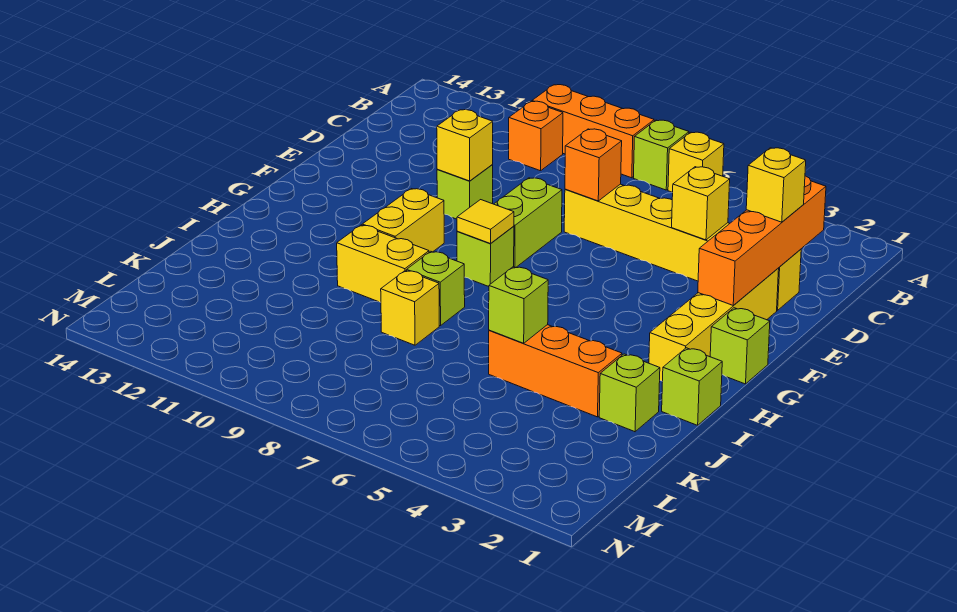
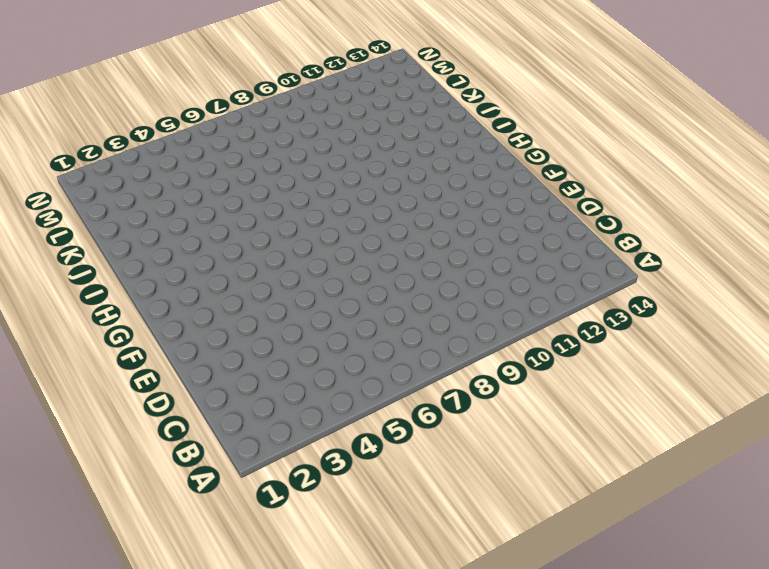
none -> yellow brick A6 level 1
none -> lime brick A7 level 1
none -> orange brick A8:A10 level 1

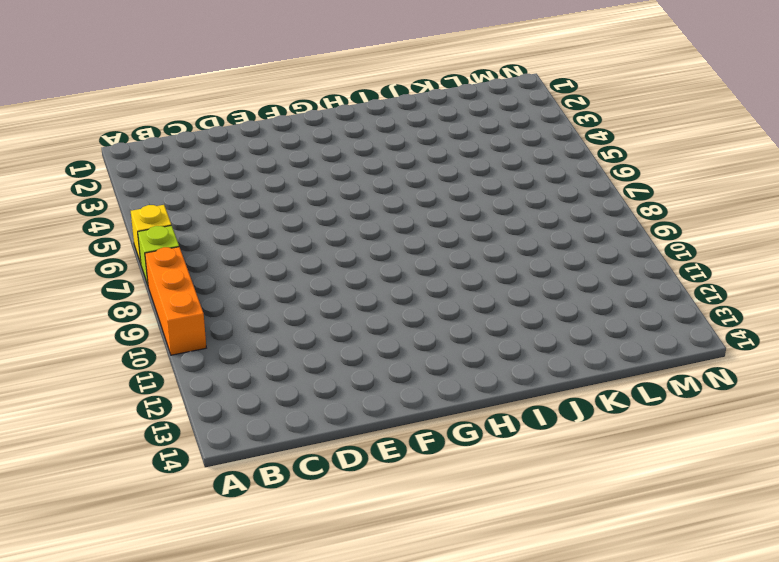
none -> orange brick B10 level 1
none -> yellow brick D2:D7 level 1
none -> yellow brick E2:H2 level 1

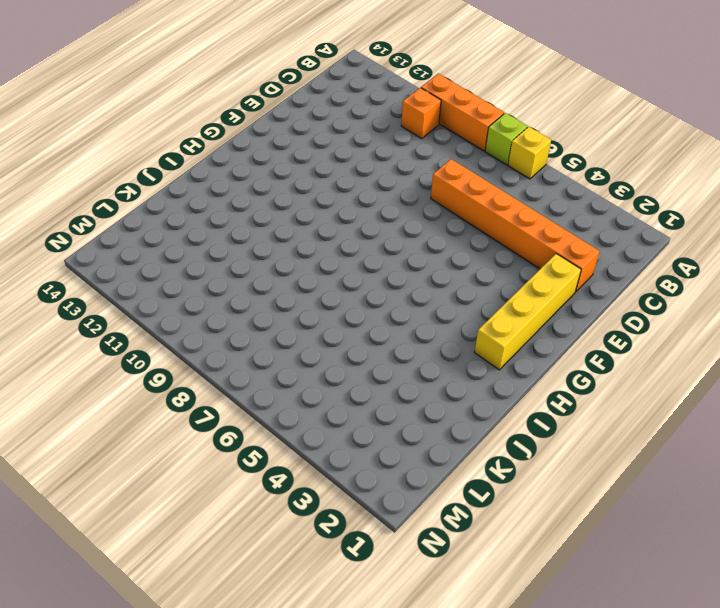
orange brick D2:D7 level 1 -> yellow brick D2:D7 level 1
none -> lime brick E8:F8 level 1
none -> lime brick E10 level 1
none -> lime brick G1 level 1

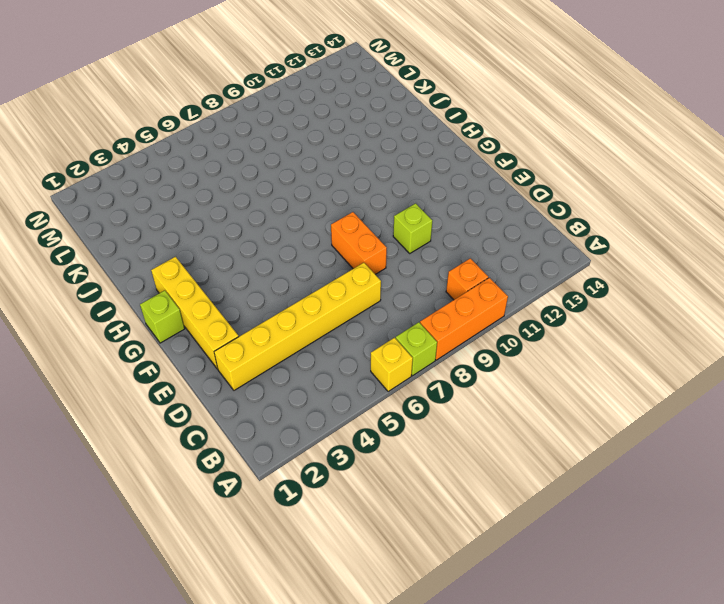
orange brick E8:F8 level 1 -> lime brick E8:F8 level 1
none -> lime brick G8 level 1
none -> yellow brick G10:H10 level 1
none -> lime brick I1 level 1

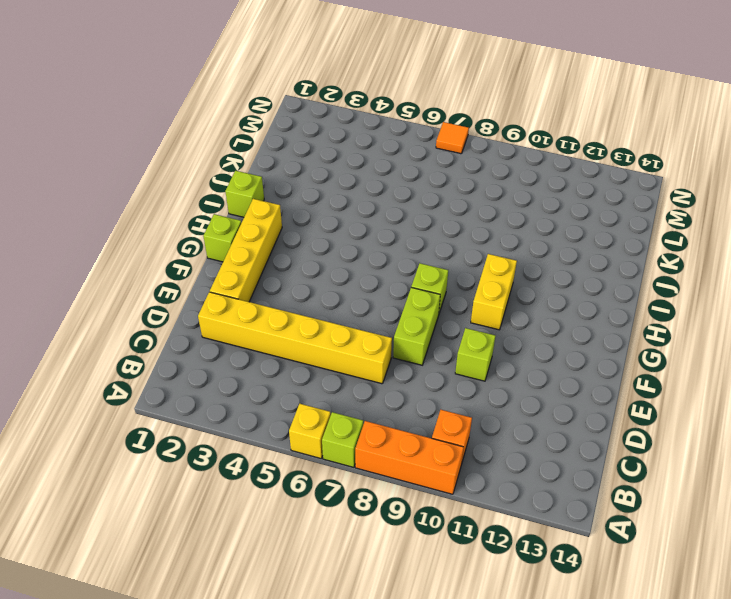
orange tile N7 level 1 -> none
none -> lime brick I8 level 1
none -> yellow brick I9:I10 level 1
none -> lime brick J2 level 1

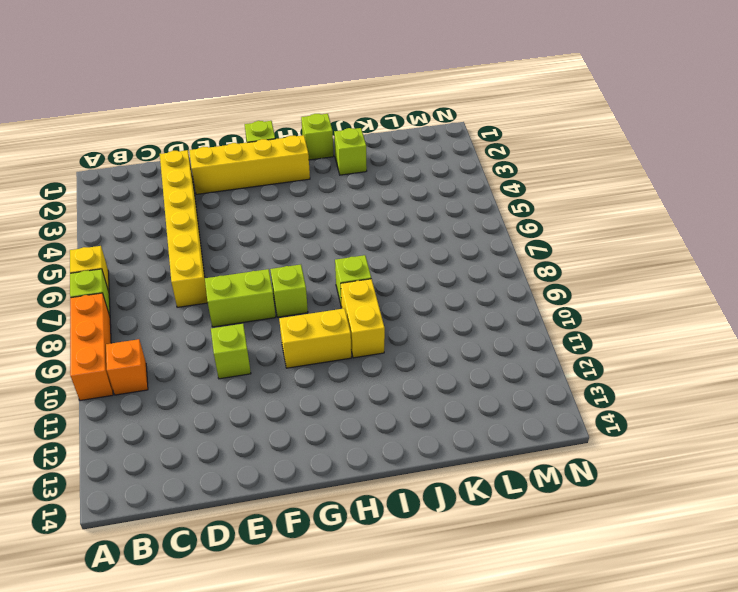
none -> orange brick J3:J5 level 1
none -> yellow brick J8 level 1
none -> orange brick C2:F2 level 2

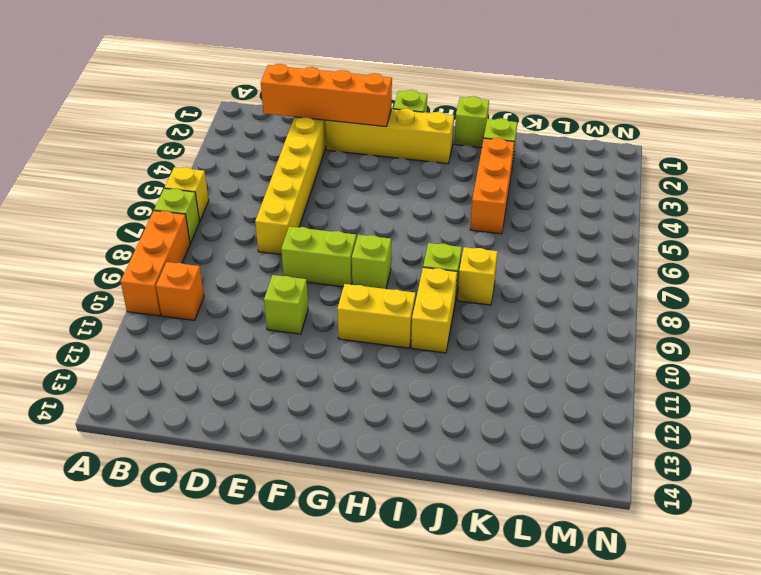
none -> yellow brick D4 level 2
none -> orange brick D7 level 2
none -> yellow brick E10 level 2

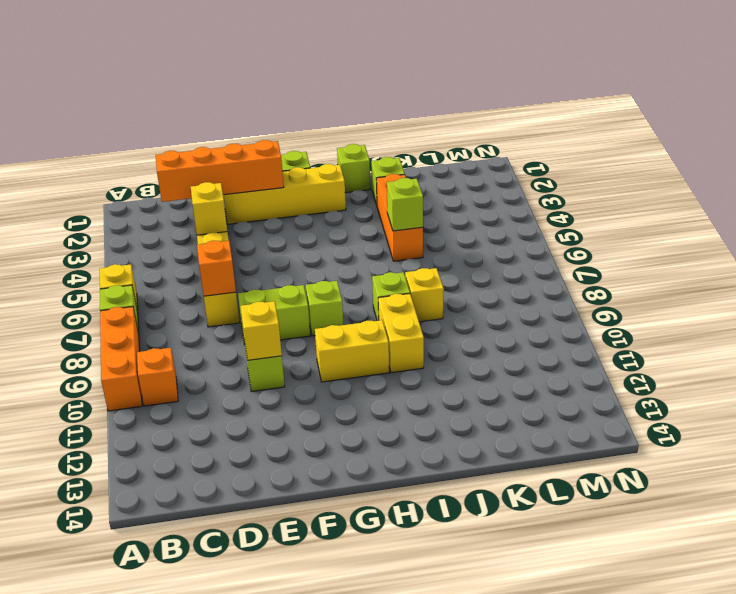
none -> yellow tile G8 level 2
none -> yellow brick D2 level 3

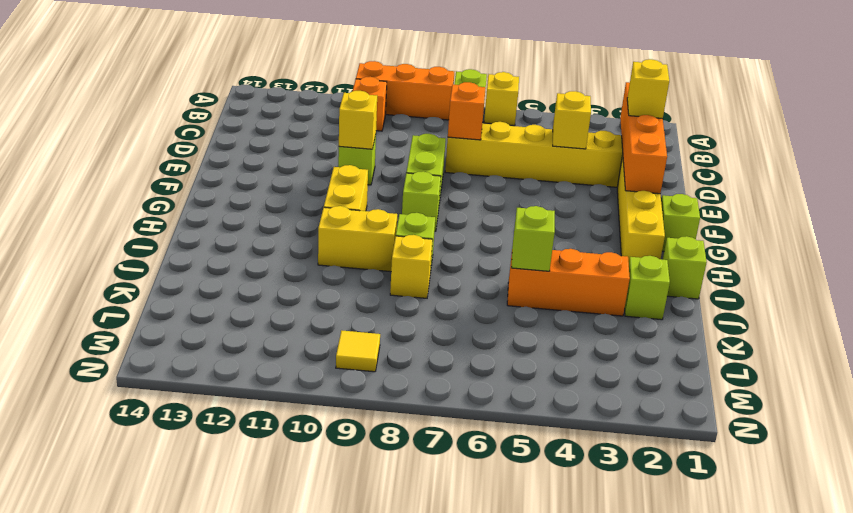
yellow tile M9 level 1 -> yellow tile G8 level 2

